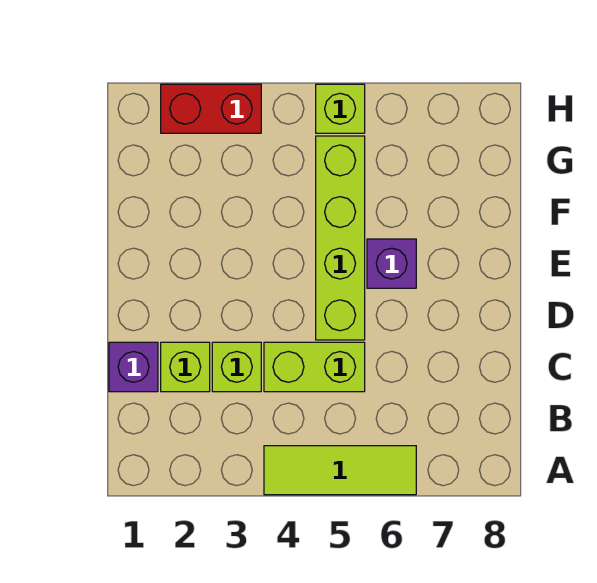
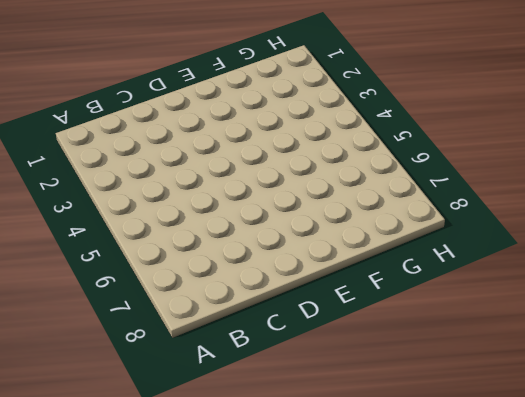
none -> lime tile A4:A6 level 1
none -> purple brick C1 level 1

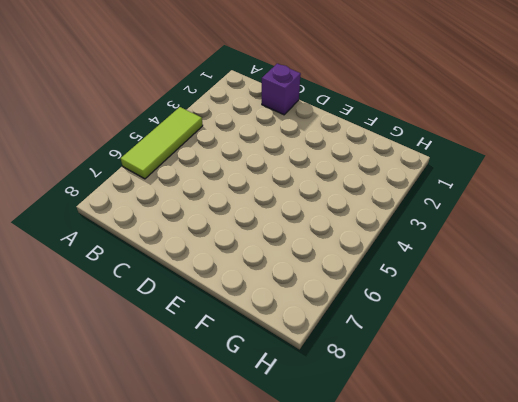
none -> lime brick C2 level 1
none -> lime brick C3 level 1

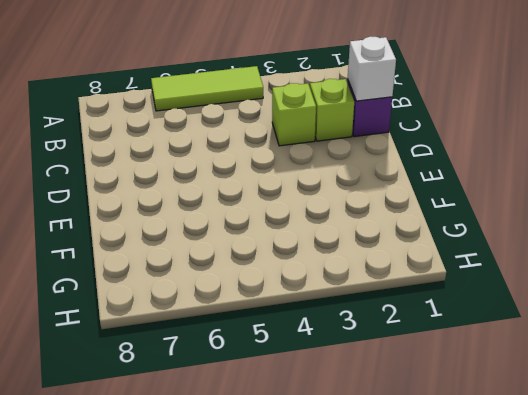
white brick C1 level 2 -> none
none -> lime brick C4:C5 level 1
none -> lime brick D5:G5 level 1

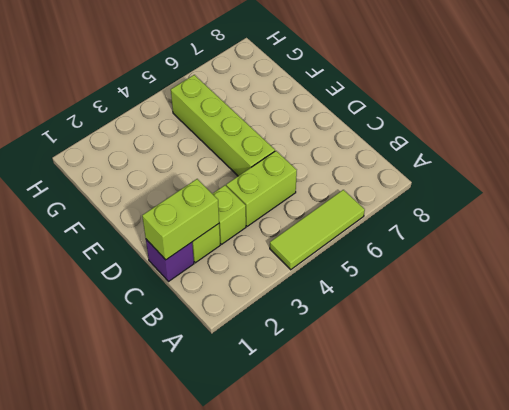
lime brick C1:C2 level 2 -> none
none -> purple brick E6 level 1
none -> red brick H2:H3 level 1

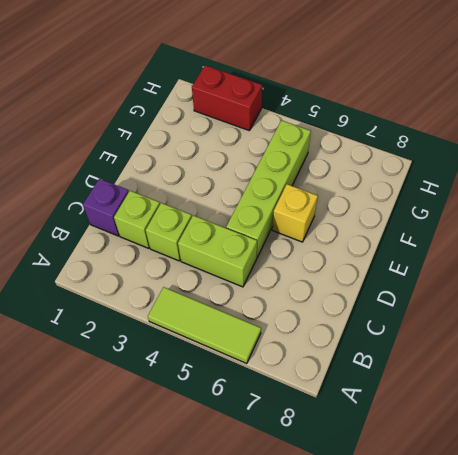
yellow brick E6 level 1 -> purple brick E6 level 1
none -> lime brick H5 level 1

